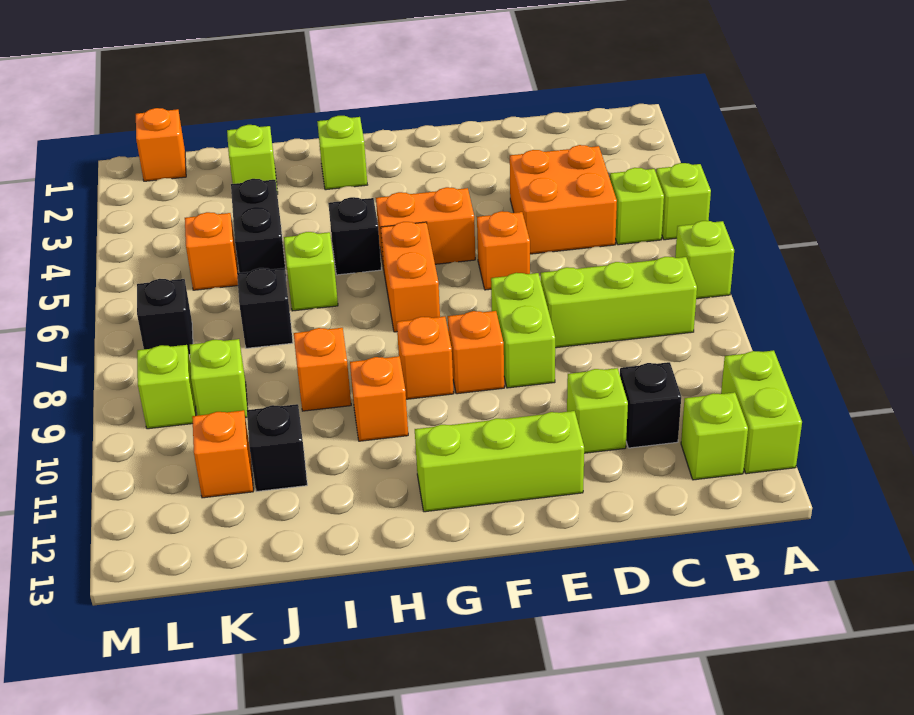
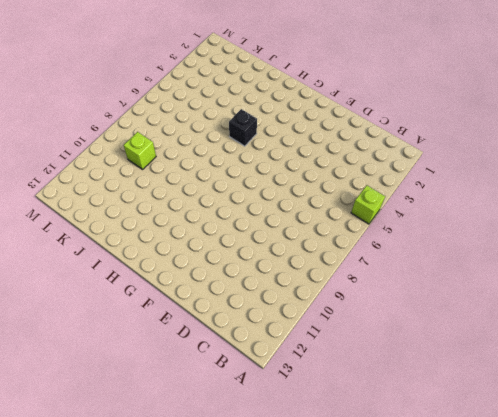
none -> lime brick A7 level 1
none -> lime brick A11:A12 level 1
none -> lime brick B5 level 1
none -> lime brick B8:D8 level 1

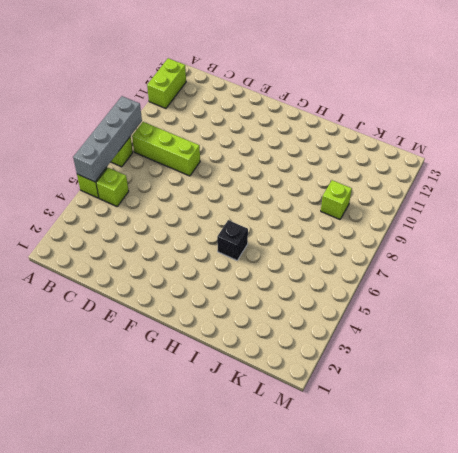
grey brick A5:A8 level 2 -> none
none -> lime brick B12 level 1
none -> orange brick C4:D5 level 1
none -> black brick C11 level 1
none -> lime brick D11 level 1

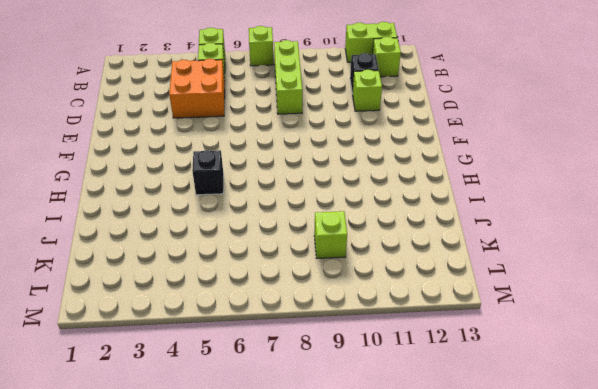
none -> orange brick E6 level 1
none -> lime brick E8:E9 level 1
none -> lime brick E12:G12 level 1
none -> orange brick F5:G5 level 1

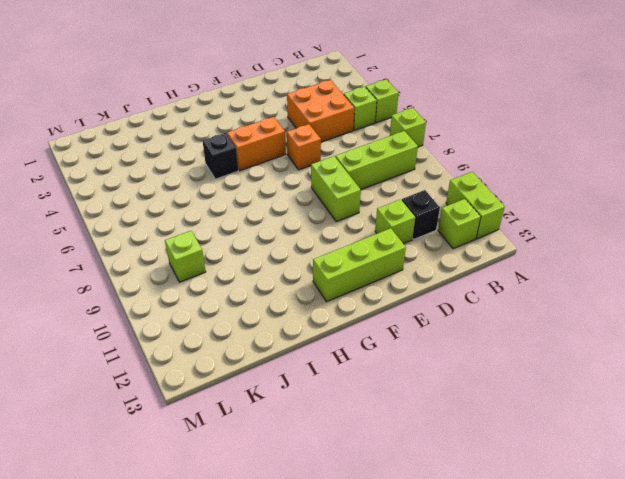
none -> orange brick F9 level 1
none -> orange brick G6:G7 level 1
none -> orange brick G9 level 1
none -> lime brick H2 level 1

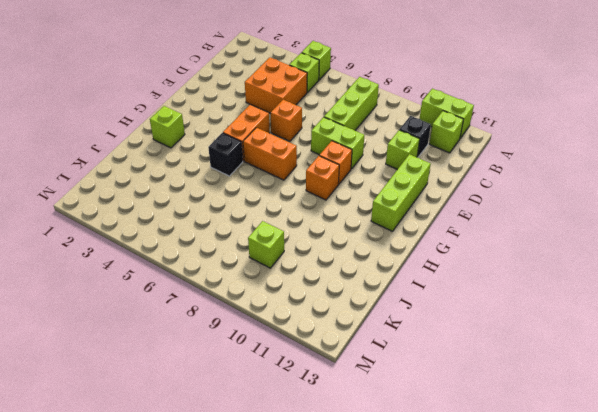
none -> lime brick A7 level 1
none -> orange brick H10 level 1
none -> lime brick I6 level 1
none -> orange brick I9 level 1

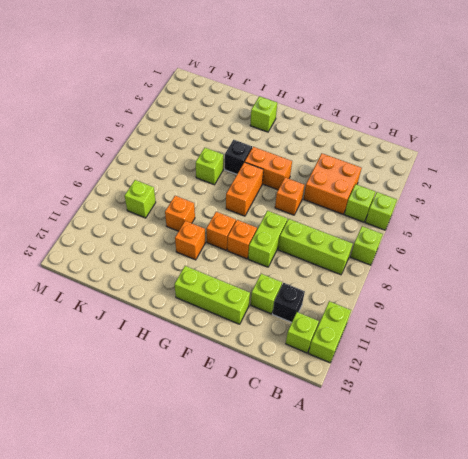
none -> lime brick J2 level 1
none -> black brick J4:J5 level 1
none -> black brick J7 level 1
none -> black brick J11 level 1

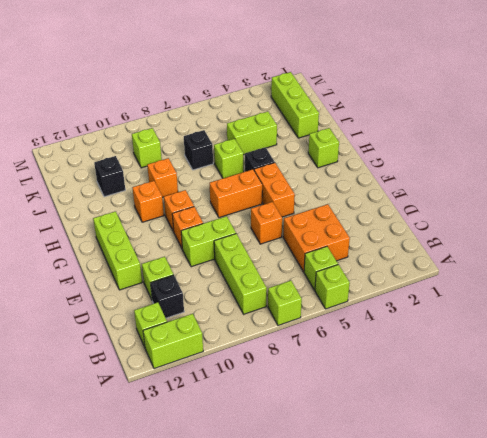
lime brick J2:L2 level 1 -> lime brick J2 level 1
lime brick J4:J5 level 1 -> black brick J4:J5 level 1
none -> orange brick K5 level 1
none -> orange brick K11 level 1
none -> orange brick L1 level 1
none -> black brick L7 level 1

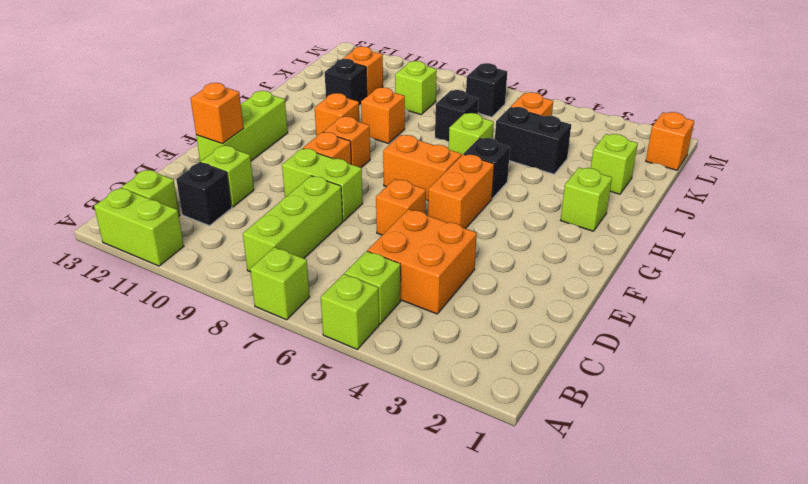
orange brick E12 level 2 -> none
none -> lime brick L9 level 1

